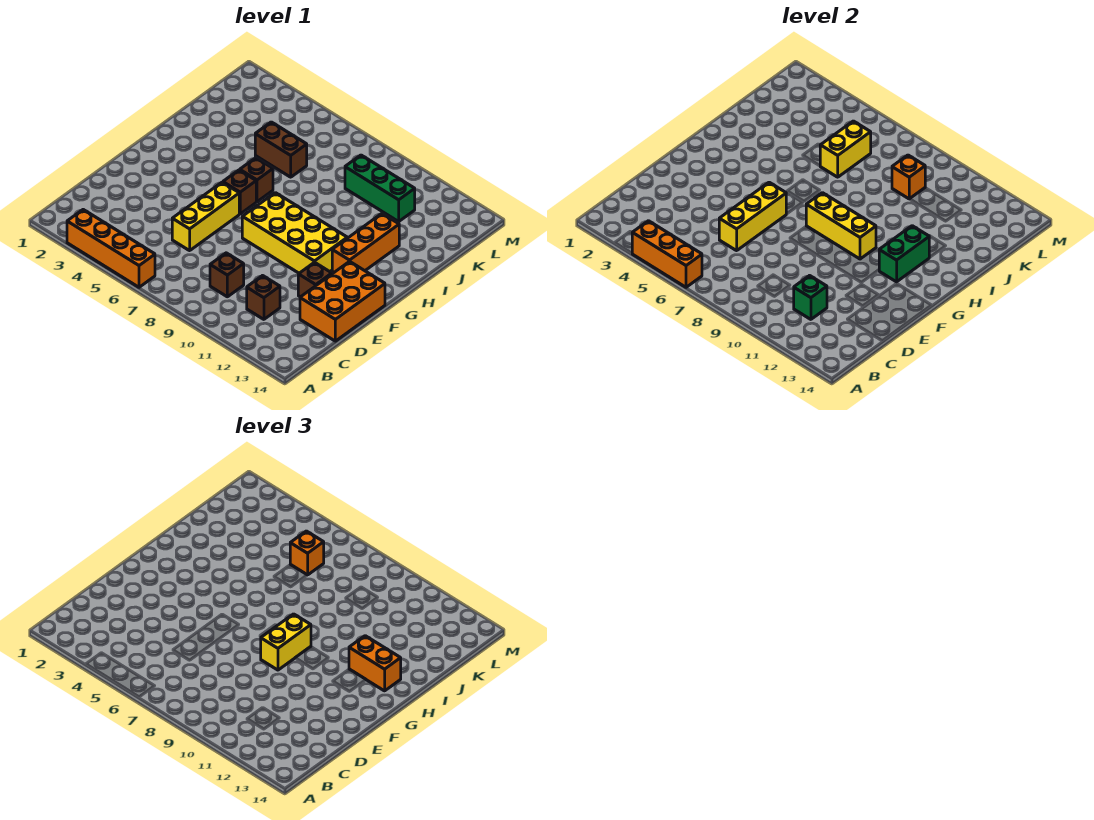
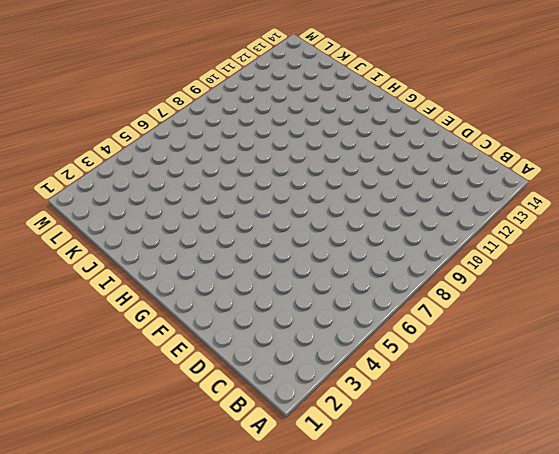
none -> orange brick A3:A6 level 1
none -> brown brick C9 level 1
none -> brown brick C11 level 1

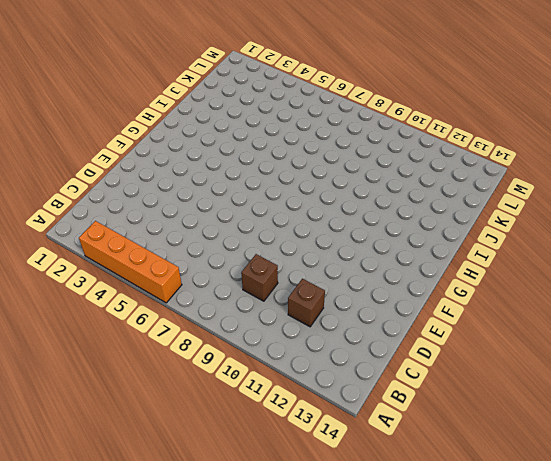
none -> yellow brick D6:F6 level 1
none -> orange brick D13:F14 level 1
none -> brown brick E12 level 1

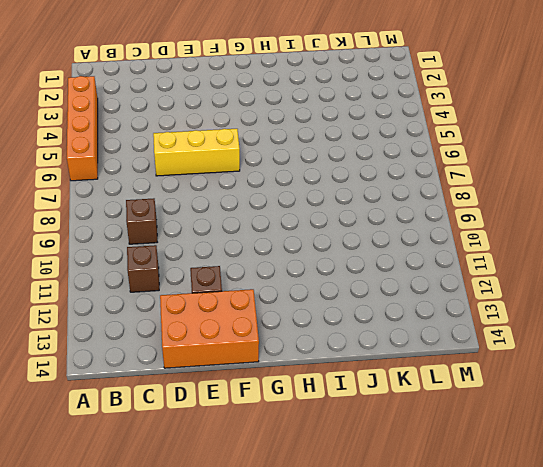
none -> yellow brick F8:G11 level 1
none -> brown brick G6 level 1
none -> orange brick G12:I12 level 1

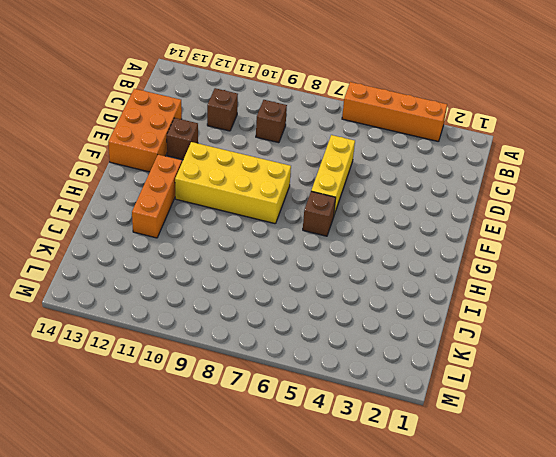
none -> brown brick H6 level 1
none -> brown brick J5:J6 level 1
none -> green brick K9:K11 level 1

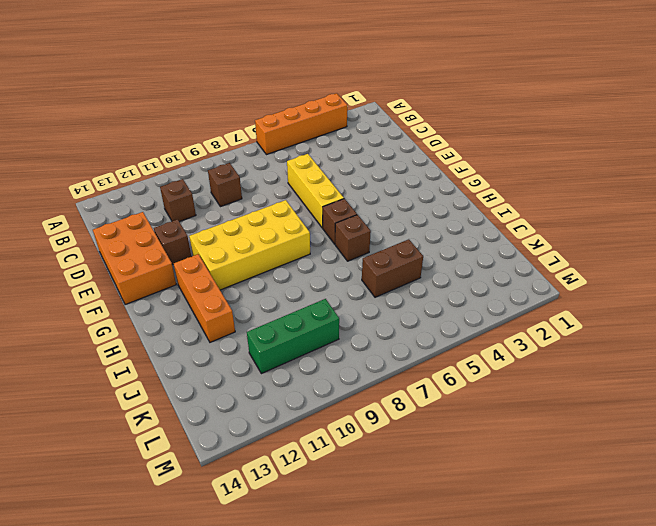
none -> orange brick A4:A6 level 2
none -> green brick C11 level 2
none -> yellow brick D6:F6 level 2

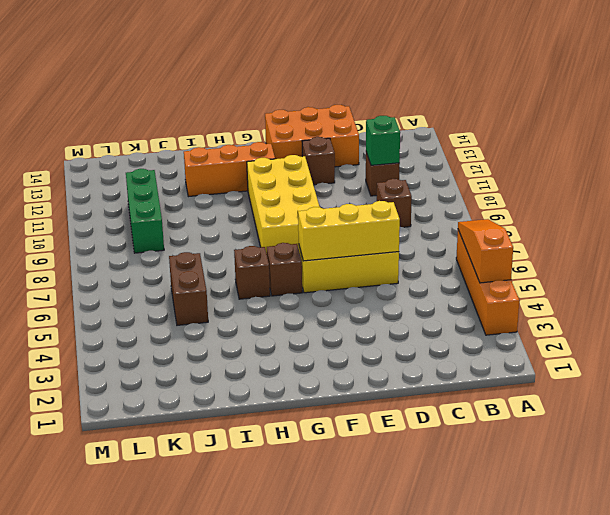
orange slope A4:A6 level 2 top 4 -> orange brick A4:A6 level 2
none -> yellow brick G8:G10 level 2
none -> green brick G12:H12 level 2
none -> yellow brick J6:K6 level 2

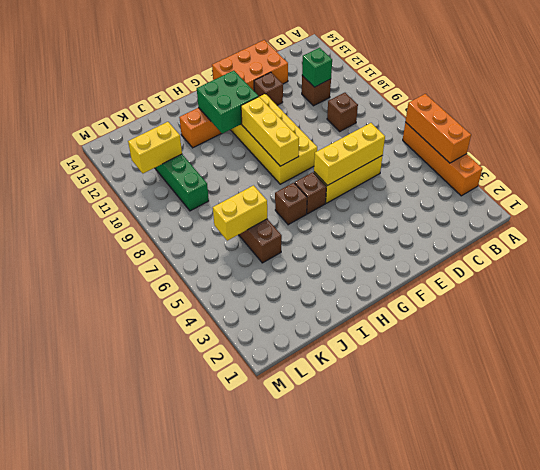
green brick G11:H12 level 2 -> green brick G12:H12 level 2
yellow brick K11:L11 level 2 -> yellow brick F9:G9 level 3
none -> orange brick K9 level 2
none -> orange brick H12:H13 level 3
none -> orange brick K6 level 3

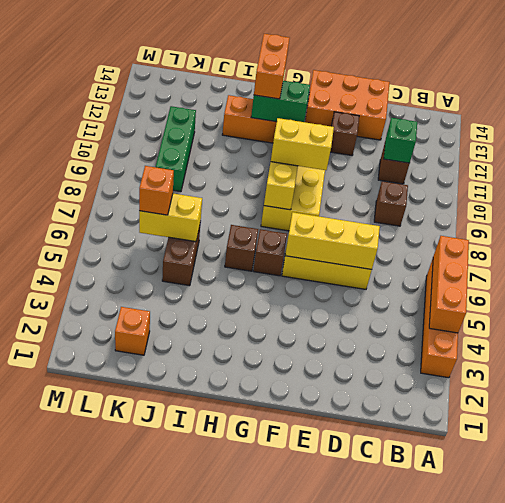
orange brick K2 level 1 -> orange brick K9 level 2

